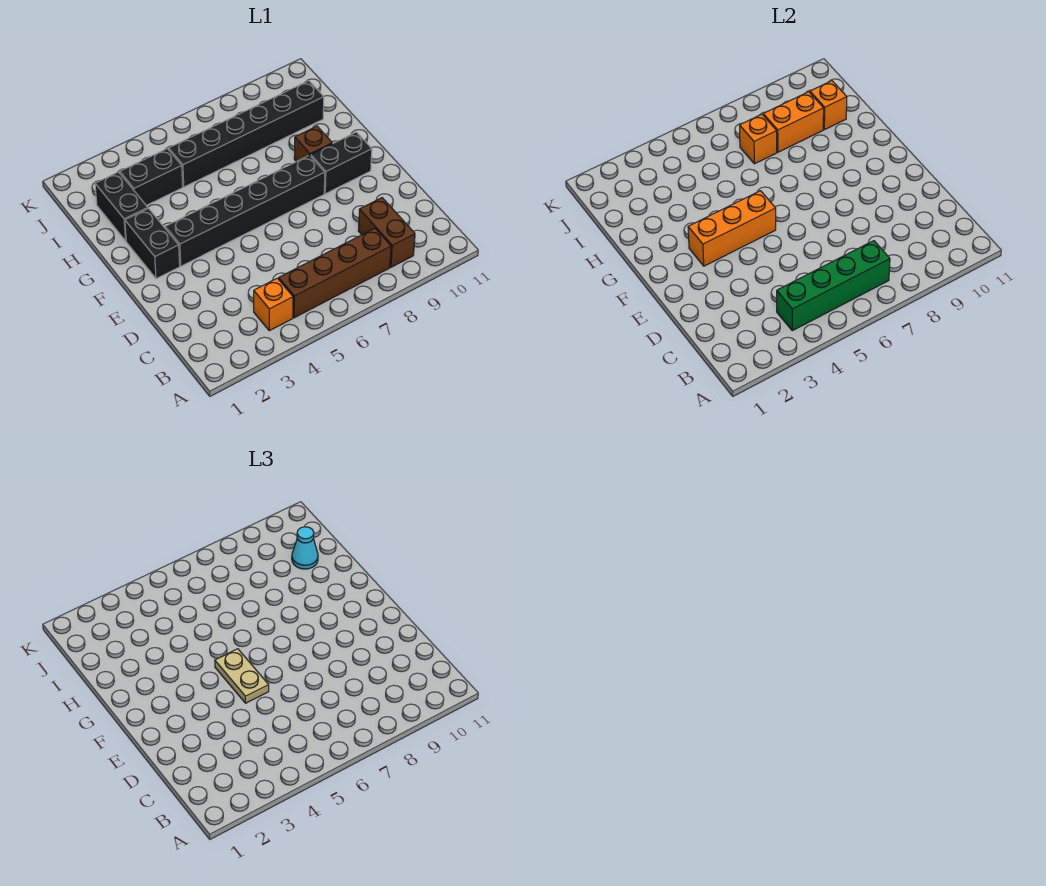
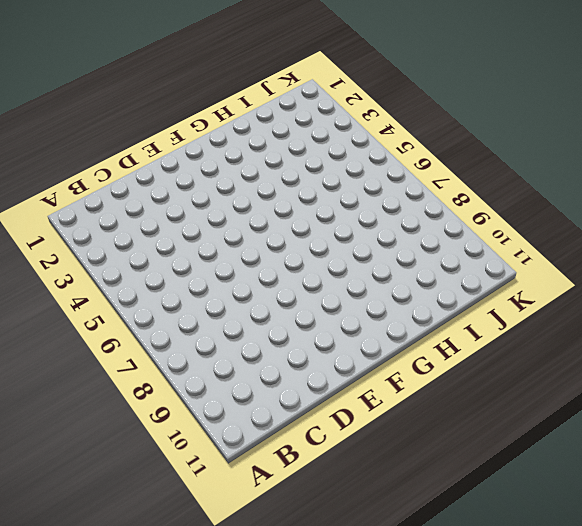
none -> orange brick B4 level 1
none -> brown brick B5:B8 level 1
none -> brown brick B9:C9 level 1

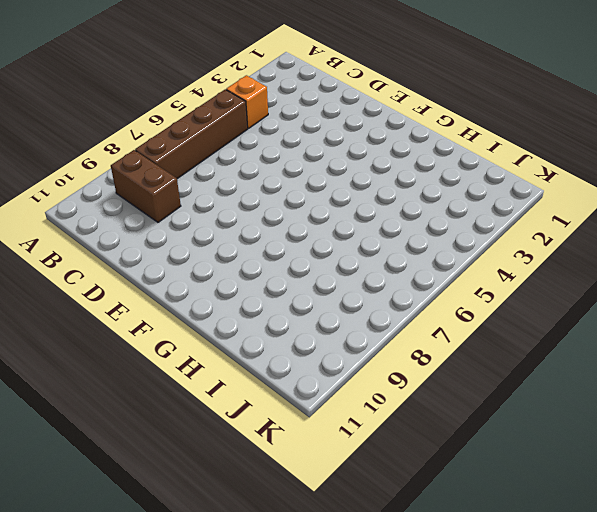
none -> black brick F2:G2 level 1
none -> black brick F3:F8 level 1
none -> black brick F9:F10 level 1

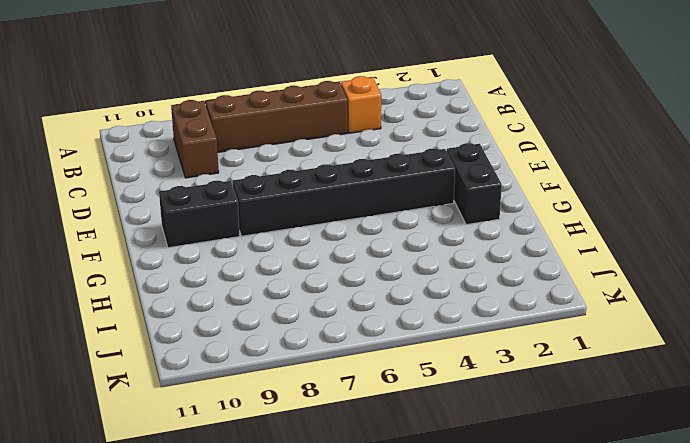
none -> brown brick G9 level 1
none -> black brick H2:I2 level 1
none -> black brick I3:I4 level 1

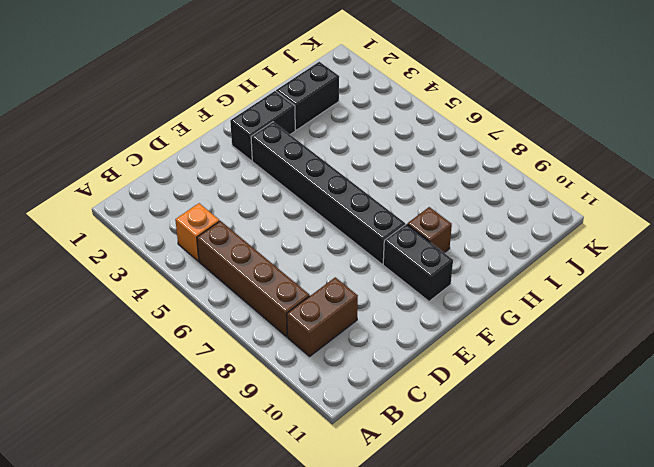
none -> black brick I3:I4 level 1
none -> black brick I5:I10 level 1
none -> green brick B4:B7 level 2

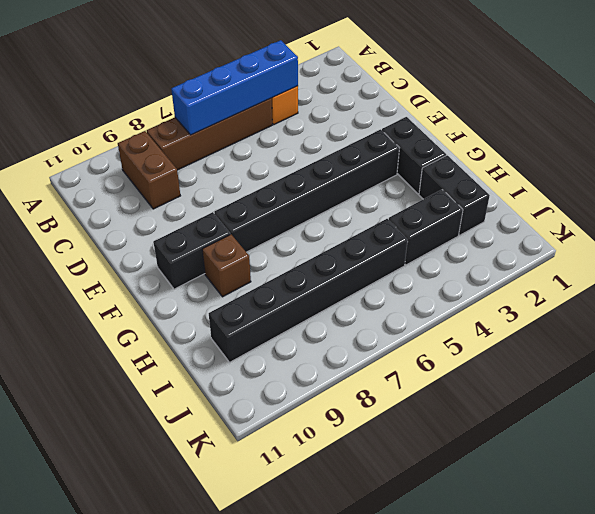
blue brick B4:B7 level 2 -> green brick B4:B7 level 2
none -> orange brick F3:F5 level 2
none -> orange brick I7 level 2
none -> orange brick I8:I9 level 2

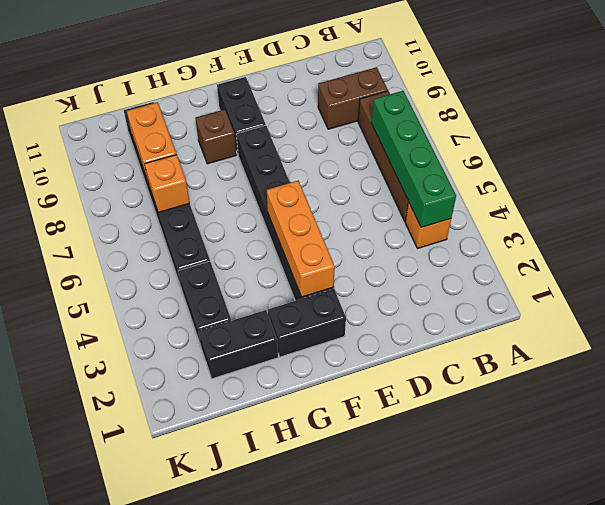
none -> orange brick I10 level 2
none -> tan plate E5:F5 level 3
none -> cyan cone I10 level 3

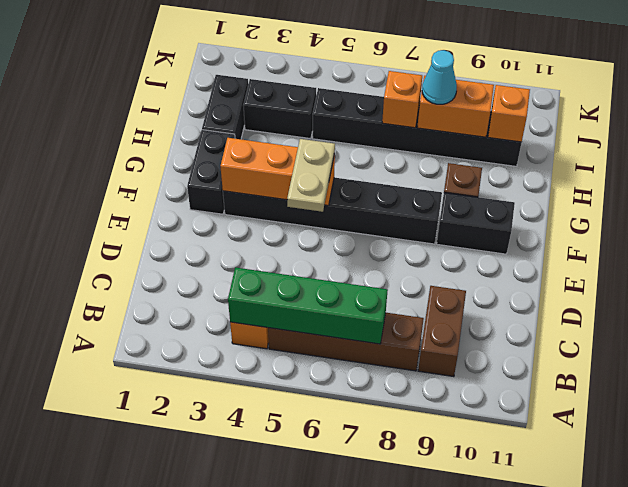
cyan cone I8 level 3 -> cyan cone I10 level 3

